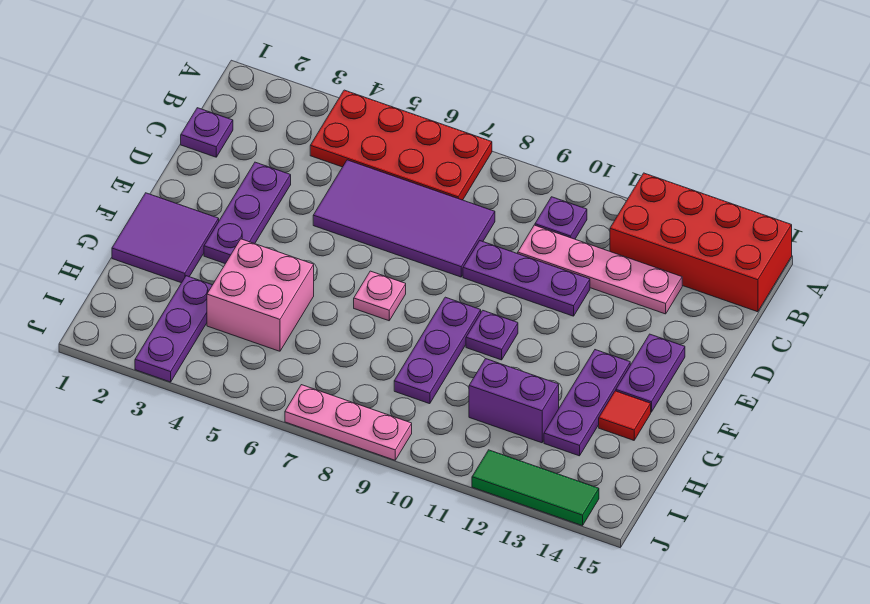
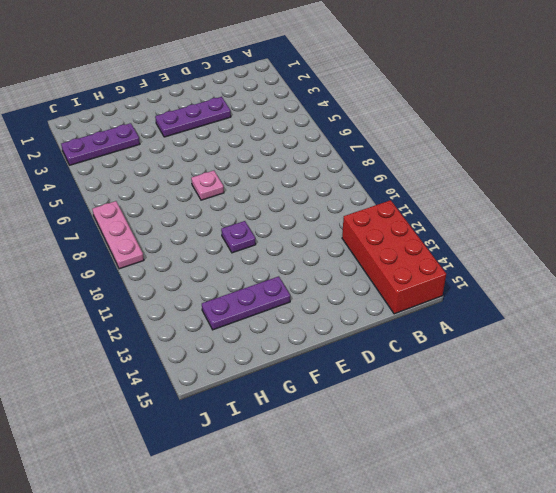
none -> red plate A4:B7 level 1
none -> purple plate B10 level 1
none -> purple plate C1 level 1

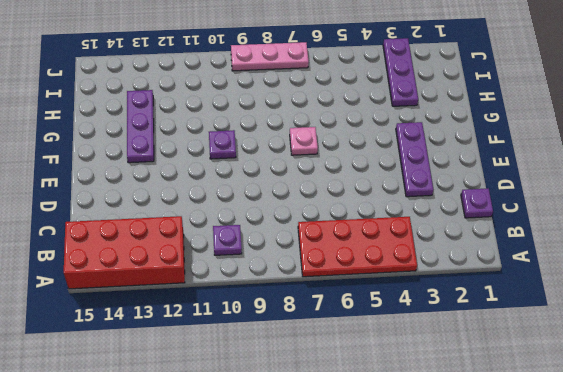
none -> purple tile C5:D8 level 1
none -> pink plate C10:C13 level 1
none -> purple plate D9:D11 level 1

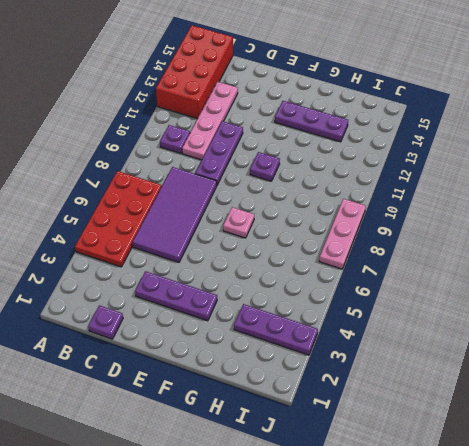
none -> purple plate E14:F14 level 1
none -> purple tile F1:G2 level 1
none -> purple plate F9:H9 level 1

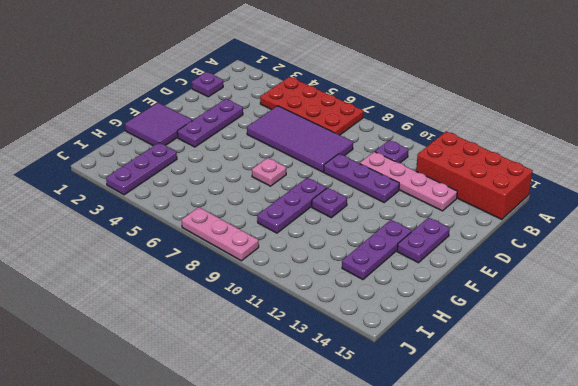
none -> pink brick G4:H5 level 1
none -> red tile G14 level 1
none -> purple brick H11:H12 level 1

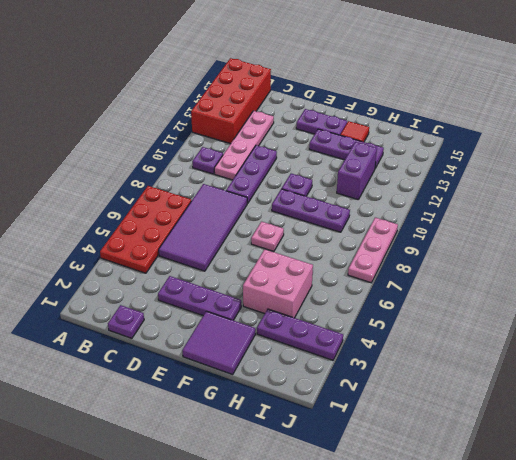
none -> green tile J12:J14 level 1

